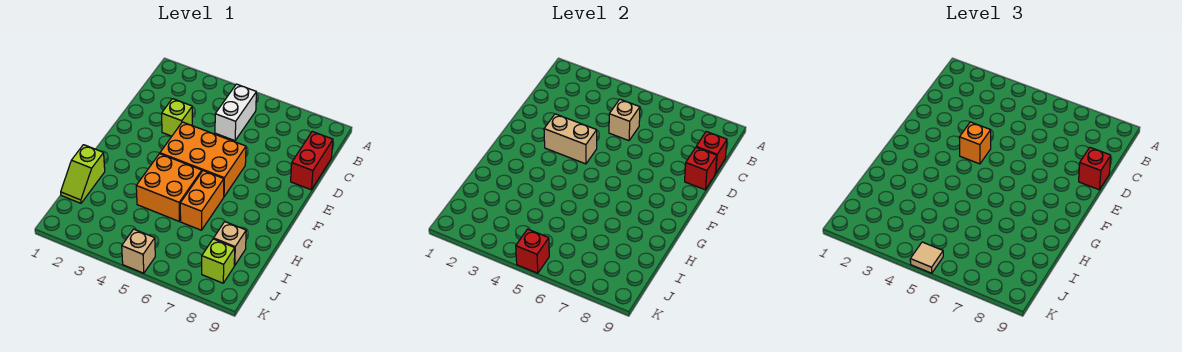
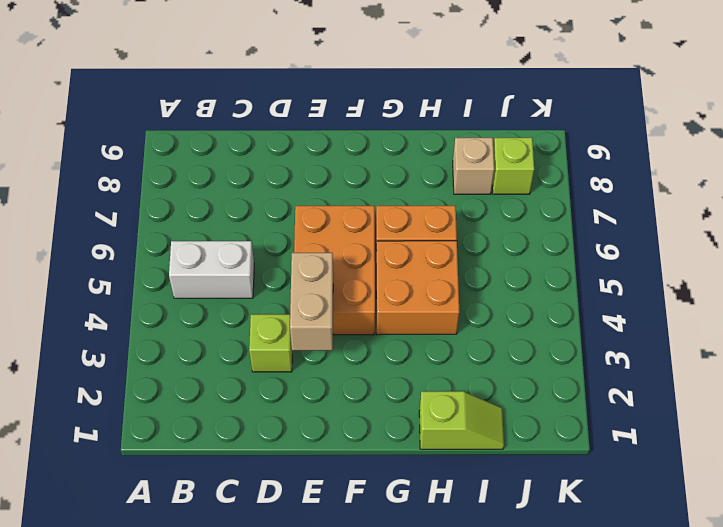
none -> red brick C9:D9 level 1
none -> tan brick K5 level 1
none -> tan brick C5 level 2

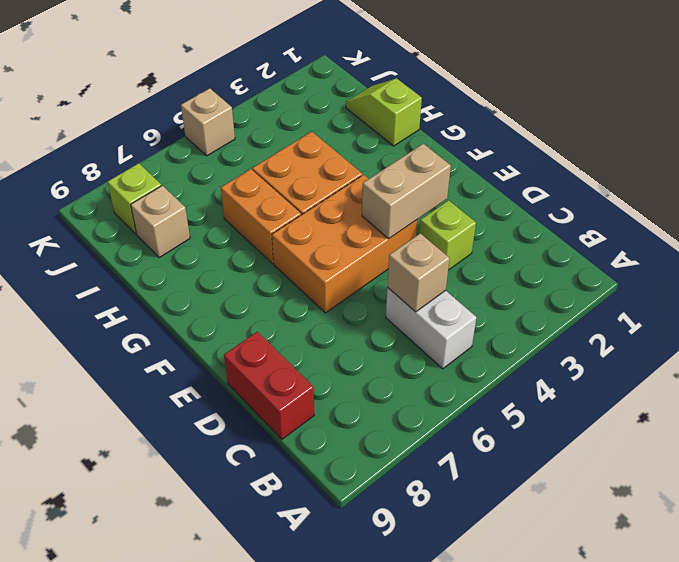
none -> red brick C9 level 2
none -> red brick D9 level 2
none -> red brick K5 level 2

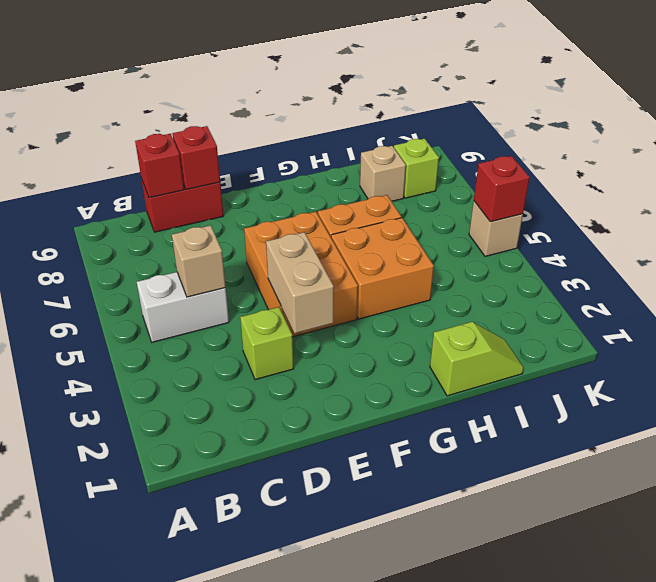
none -> red brick D9 level 3
none -> orange brick E4 level 3
none -> tan tile K5 level 3

